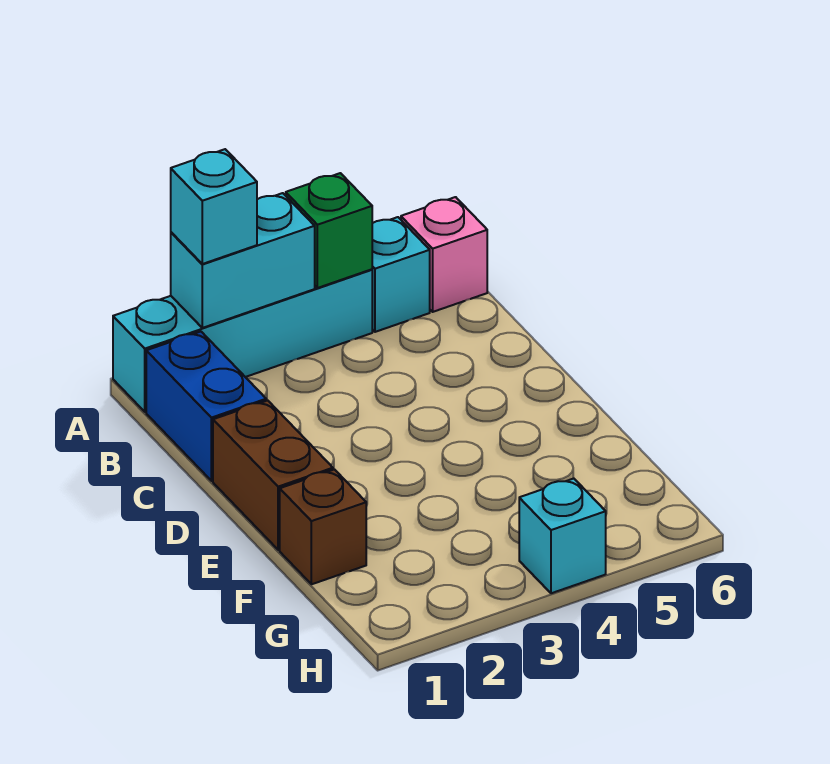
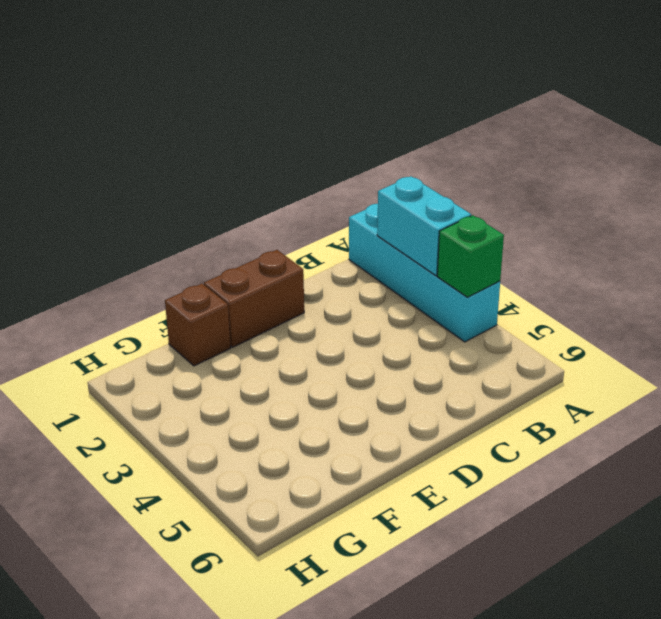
none -> cyan brick A5 level 1
none -> pink brick A6 level 1

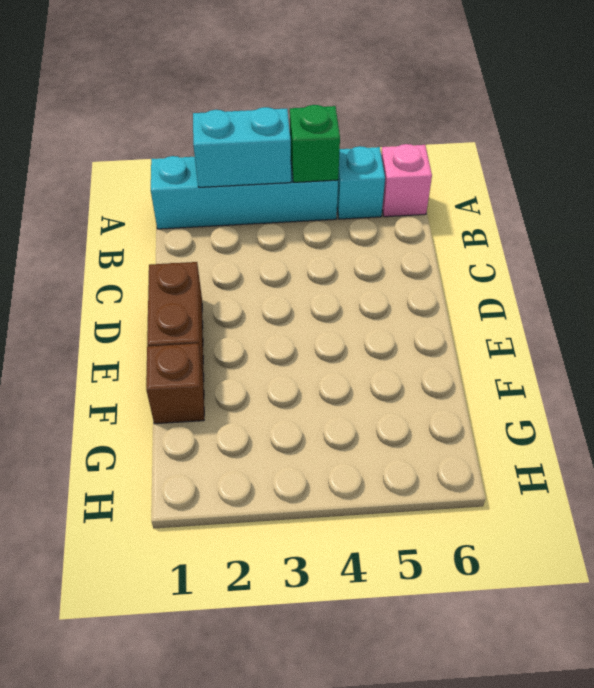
none -> blue brick B1:C1 level 1
none -> cyan brick H4 level 1

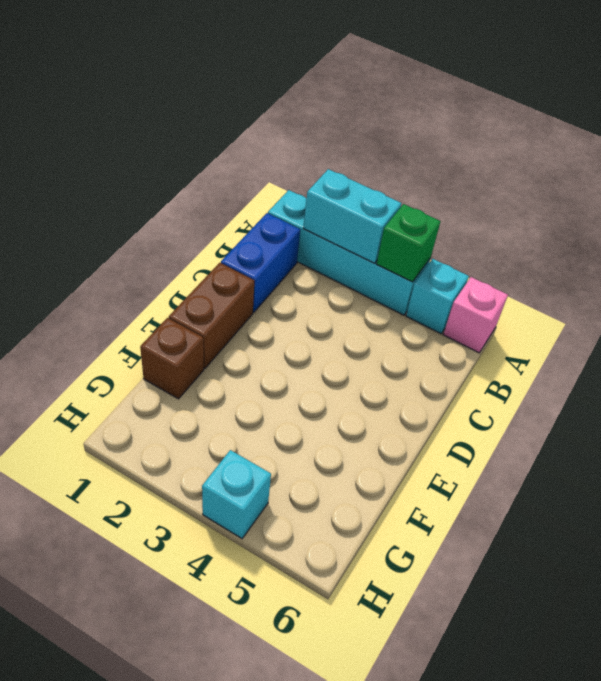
none -> cyan brick A2 level 3

